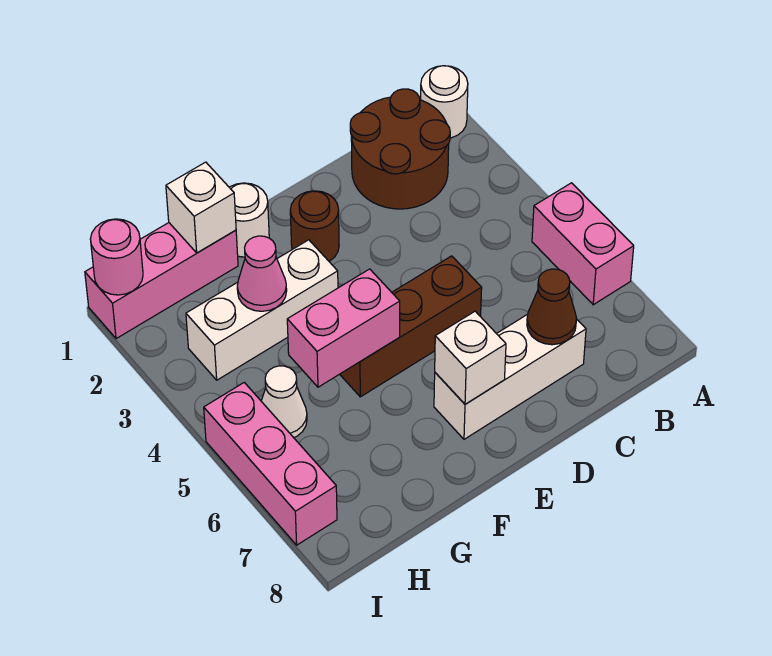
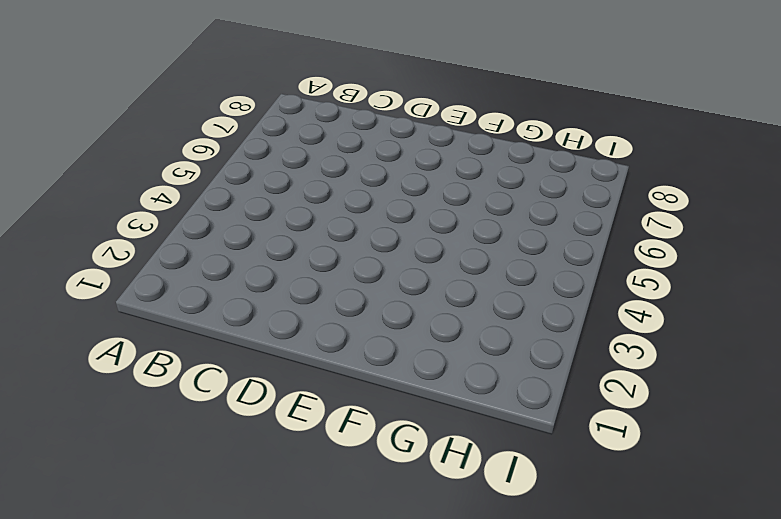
none -> white round brick A1 level 1
none -> pink brick A5:A6 level 1
none -> brown round brick B1:C2 level 1

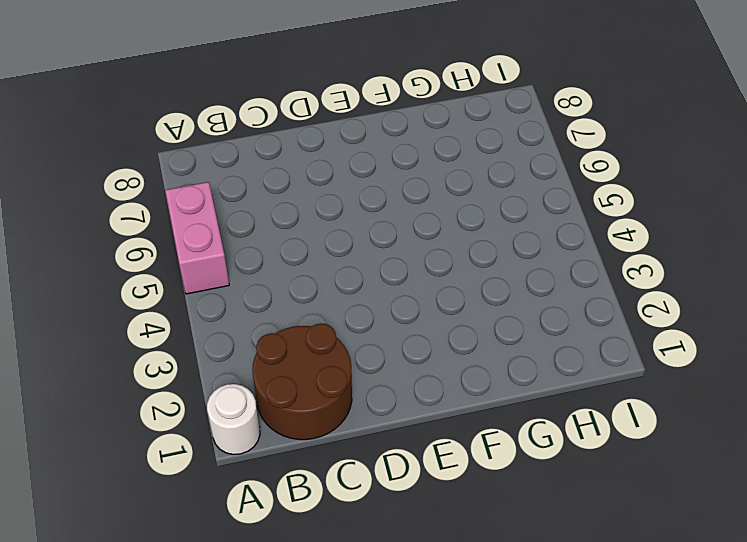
none -> white brick C7:E7 level 1
none -> brown brick D5:F5 level 1
none -> brown round brick E2 level 1

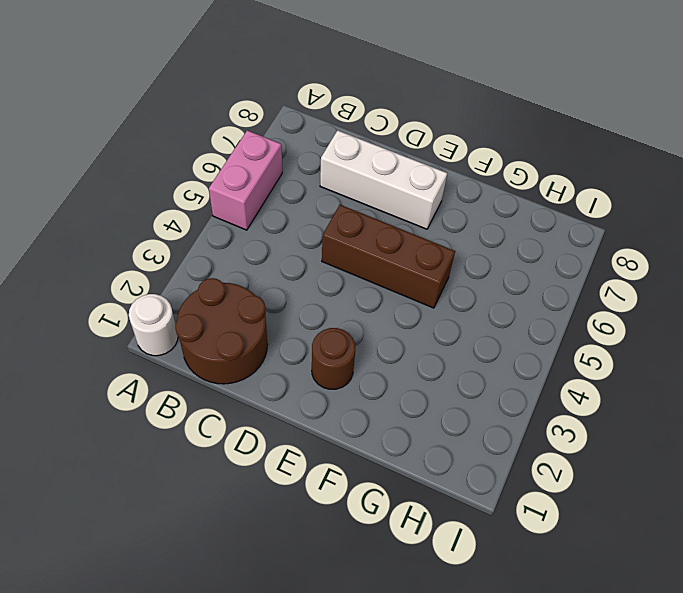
none -> white round brick F1 level 1
none -> white brick F3:H3 level 1
none -> pink brick G1:I1 level 1

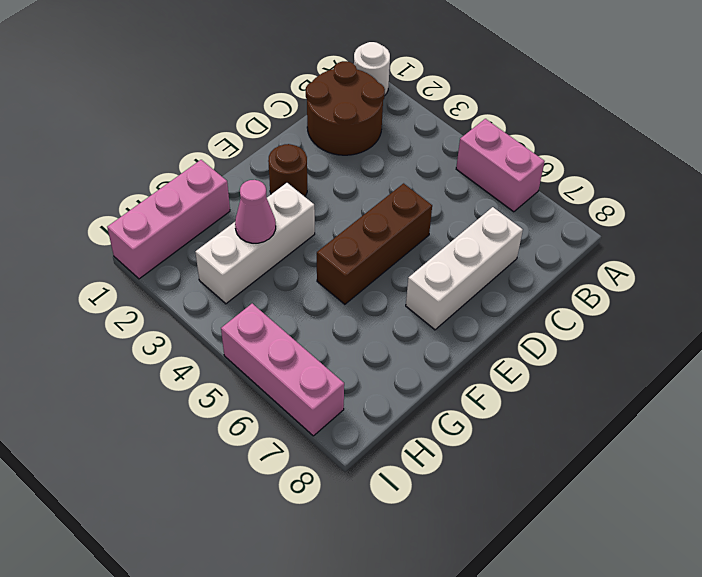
none -> white round brick F1 level 1
none -> white cone H5 level 1
none -> brown cone C7 level 2

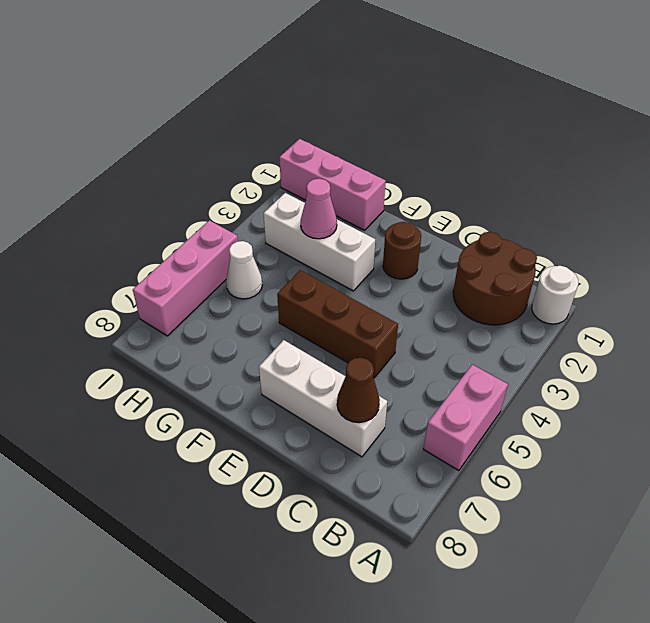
none -> white round brick F1 level 1
none -> white brick E7 level 2
none -> pink brick F5:G5 level 2

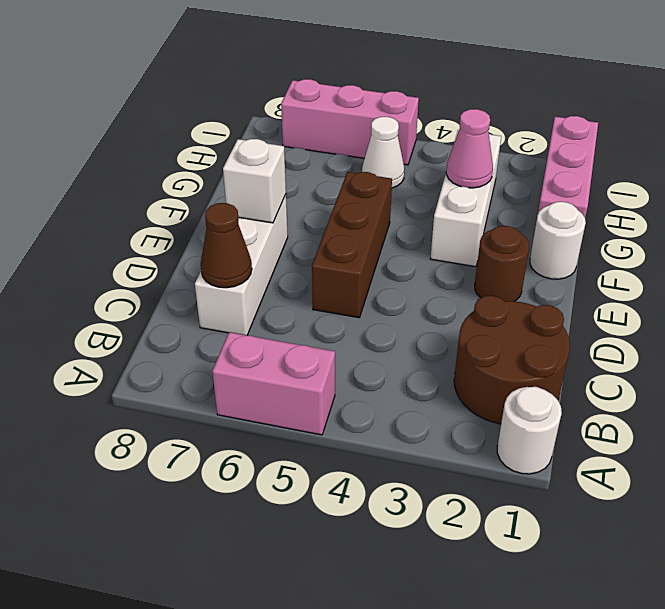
none -> pink brick F5:G5 level 2
none -> white brick G1 level 2
none -> pink round brick I1 level 2

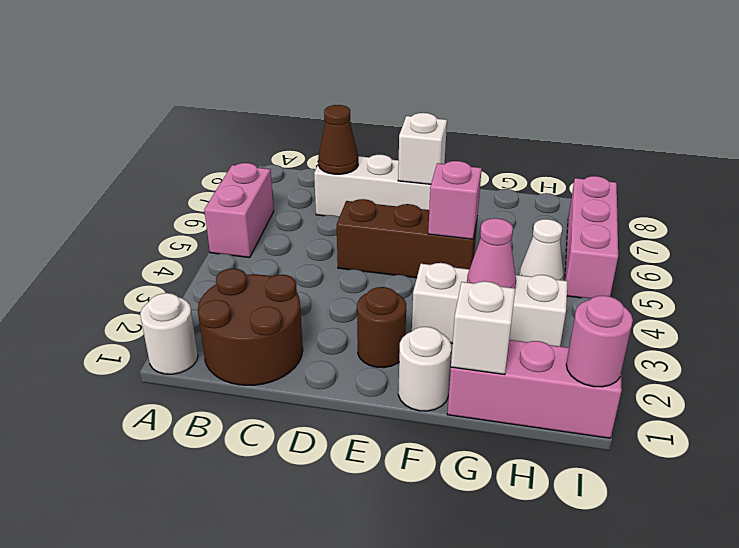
pink brick F5 level 2 -> pink brick F5:G5 level 2

